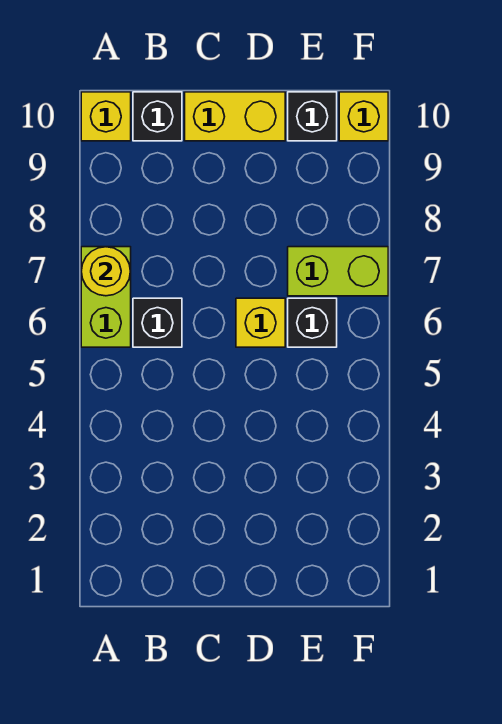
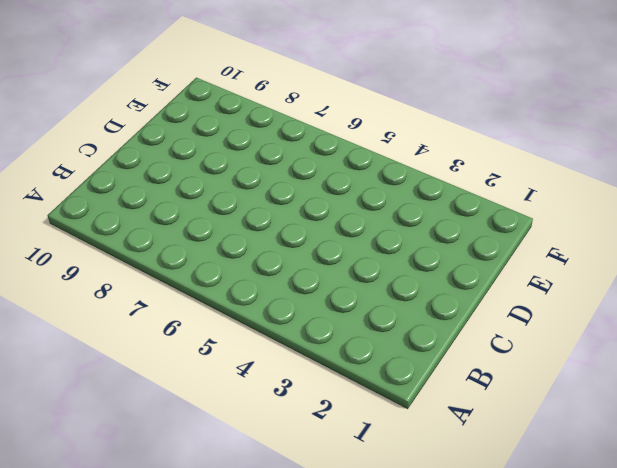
none -> lime brick A6:A7 level 1
none -> yellow brick A10 level 1

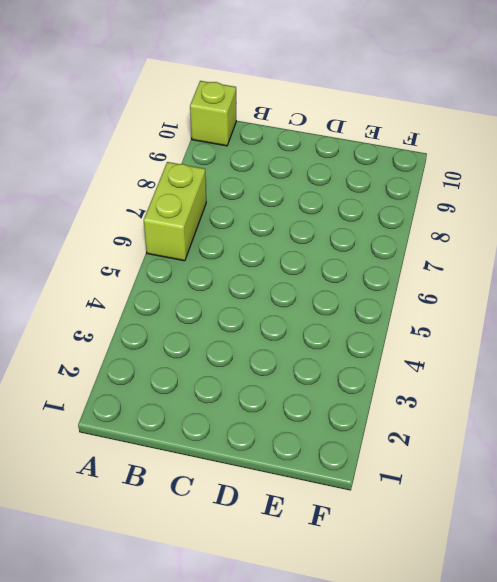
lime brick A10 level 1 -> yellow brick A10 level 1
none -> black brick B6 level 1
none -> black brick B10 level 1

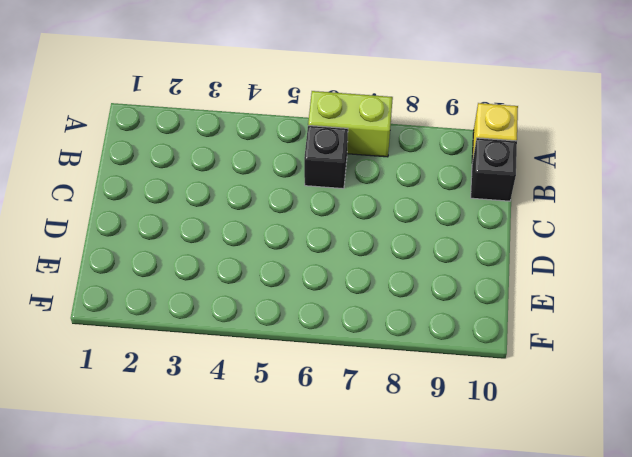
none -> yellow brick C10:D10 level 1
none -> yellow brick D6 level 1

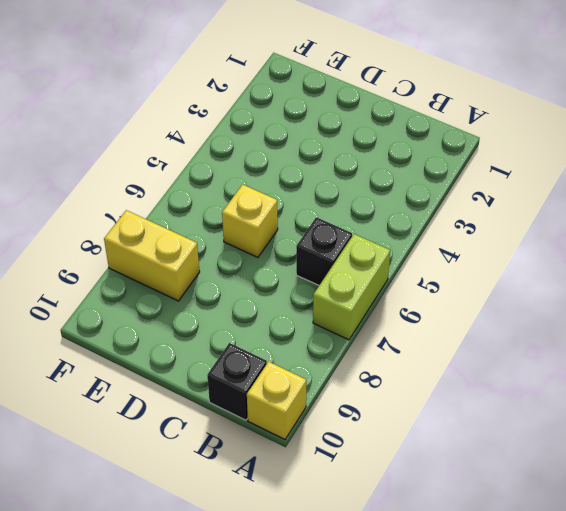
yellow brick E8:F8 level 1 -> yellow brick C10:D10 level 1
none -> black brick E6 level 1
none -> lime brick E7:F7 level 1

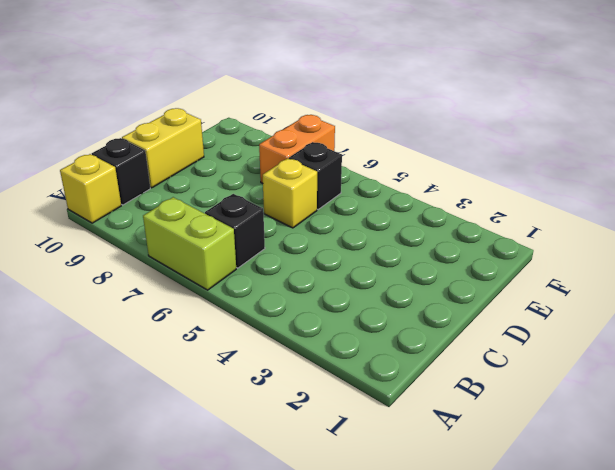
orange brick E7:F7 level 1 -> lime brick E7:F7 level 1
none -> black brick E10 level 1
none -> yellow brick F10 level 1

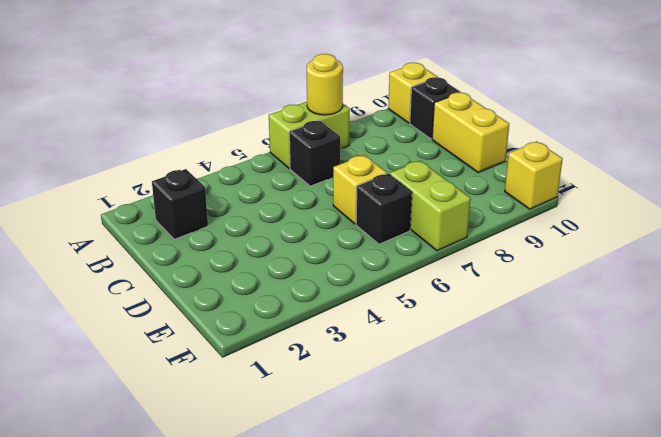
black brick B2 level 1 -> black brick E10 level 1

